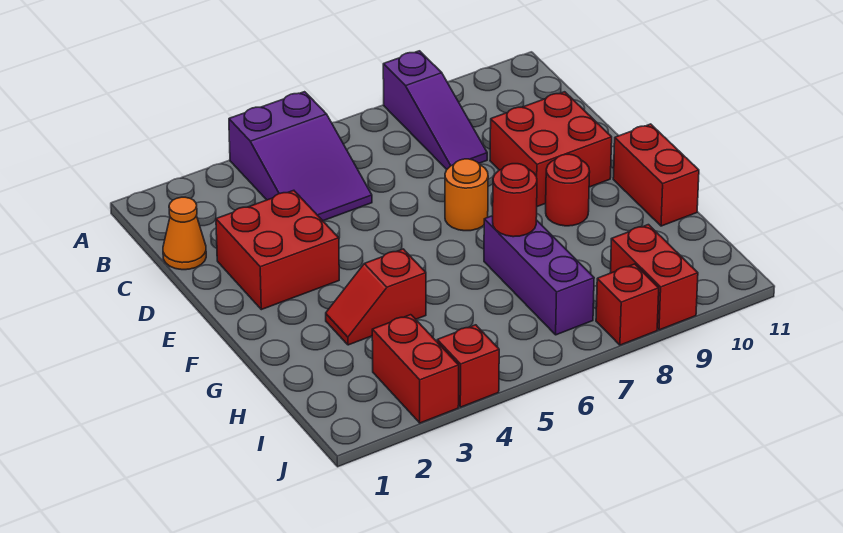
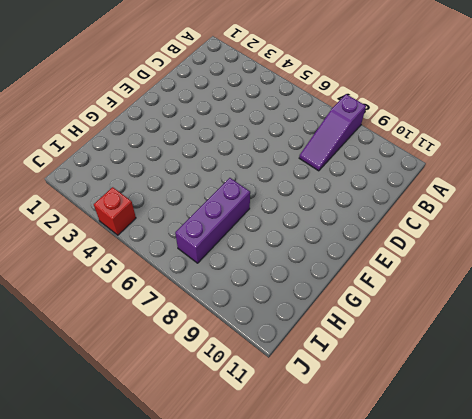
none -> purple slope A4:C5 level 1 top A
none -> orange cone C1 level 1
none -> red brick D2:E3 level 1

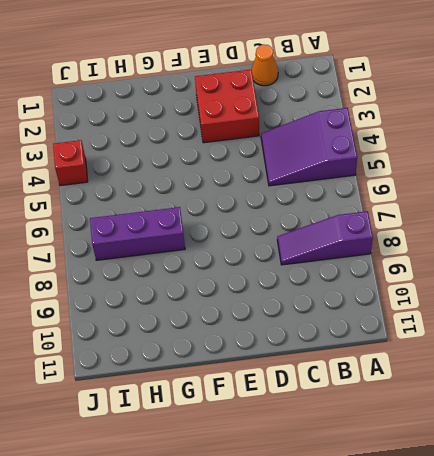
none -> red brick D9:E10 level 1
none -> orange round brick E7 level 1
none -> red round brick F9 level 1

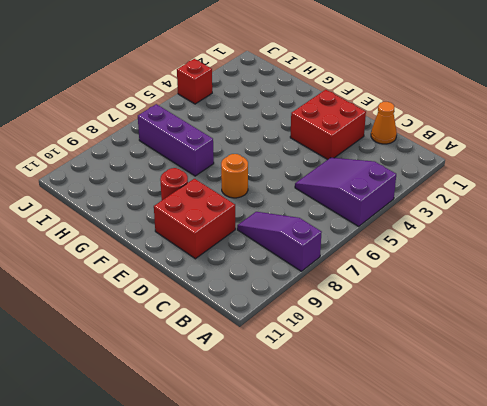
none -> red brick F11:G11 level 1
none -> red slope G3:G4 level 1 top 4
none -> red brick I3:J3 level 1

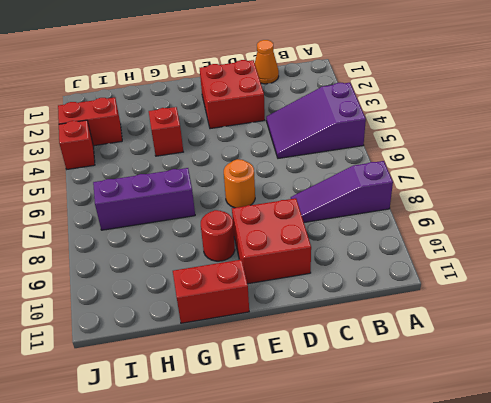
none -> red brick I9:J9 level 1
none -> red brick J8 level 1
none -> red round brick G7 level 2

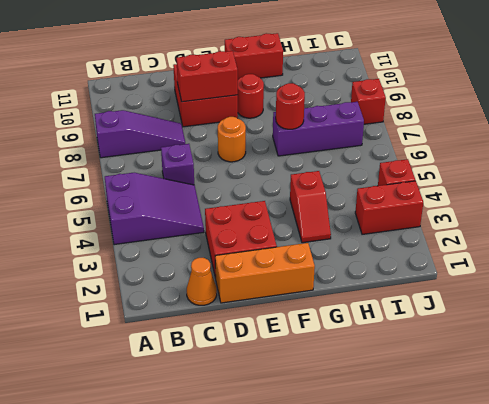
purple brick C6 level 1 -> none
orange brick D1:F1 level 1 -> none
red brick D9:E9 level 2 -> red brick I9:J9 level 1

